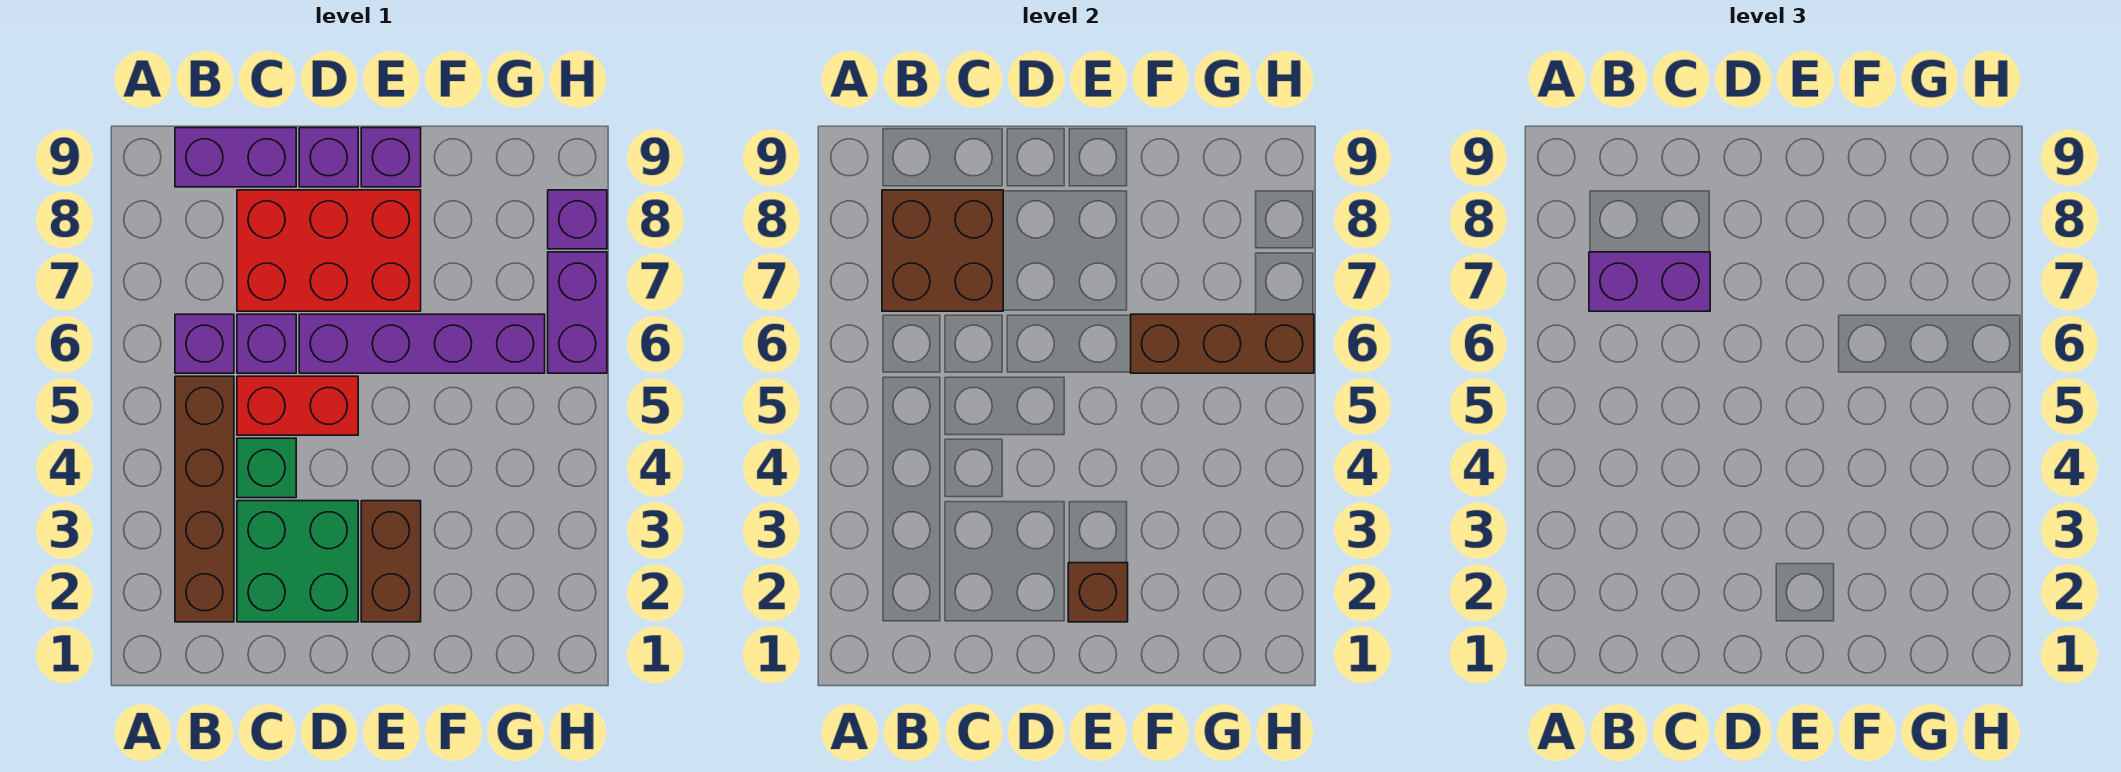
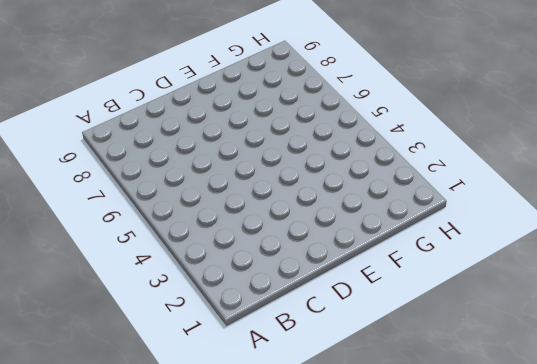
none -> brown brick B2:B5 level 1
none -> purple brick B6 level 1
none -> purple brick B9:C9 level 1

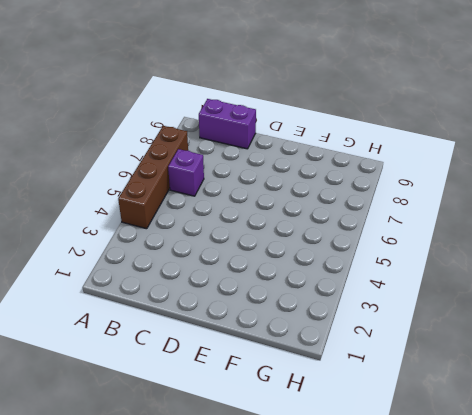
brown brick A4:A7 level 1 -> brown brick B2:B5 level 1
none -> green brick C2:D3 level 1
none -> green brick C4 level 1
none -> red brick C5:D5 level 1

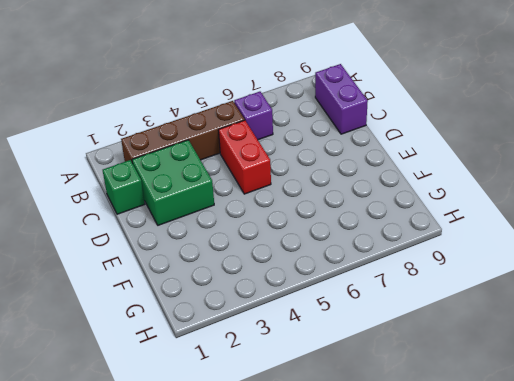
green brick C1 level 1 -> green brick C4 level 1
none -> purple brick C6 level 1
none -> red brick C7:E8 level 1
none -> purple brick D6:G6 level 1

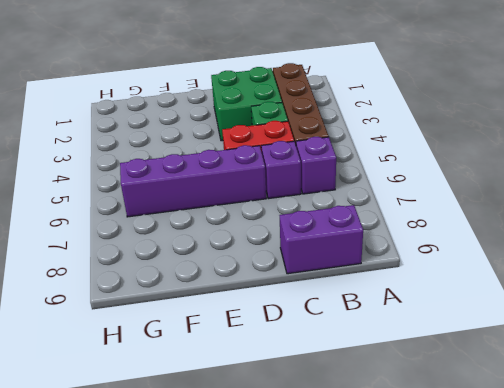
none -> red brick C7:E8 level 1
none -> purple brick D9 level 1
none -> brown brick E2:E3 level 1

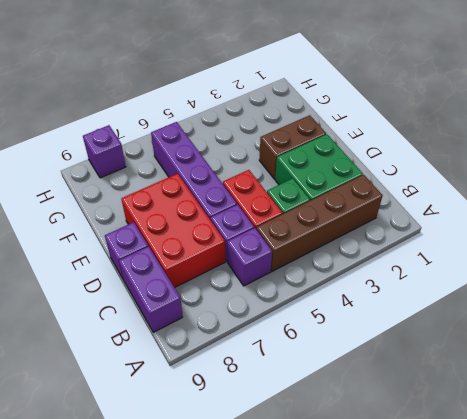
none -> purple brick E9 level 1
none -> purple brick H6:H7 level 1
none -> brown brick B7:C8 level 2

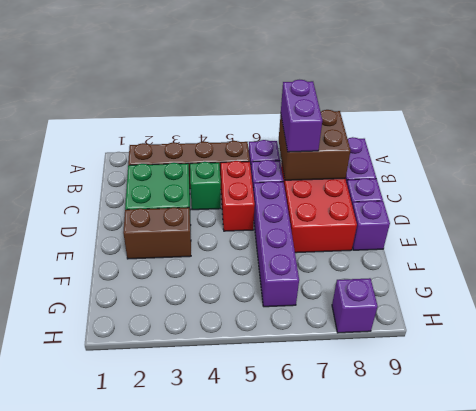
none -> purple brick H6:H7 level 1
none -> brown brick E2 level 2
none -> brown brick F6:H6 level 2

